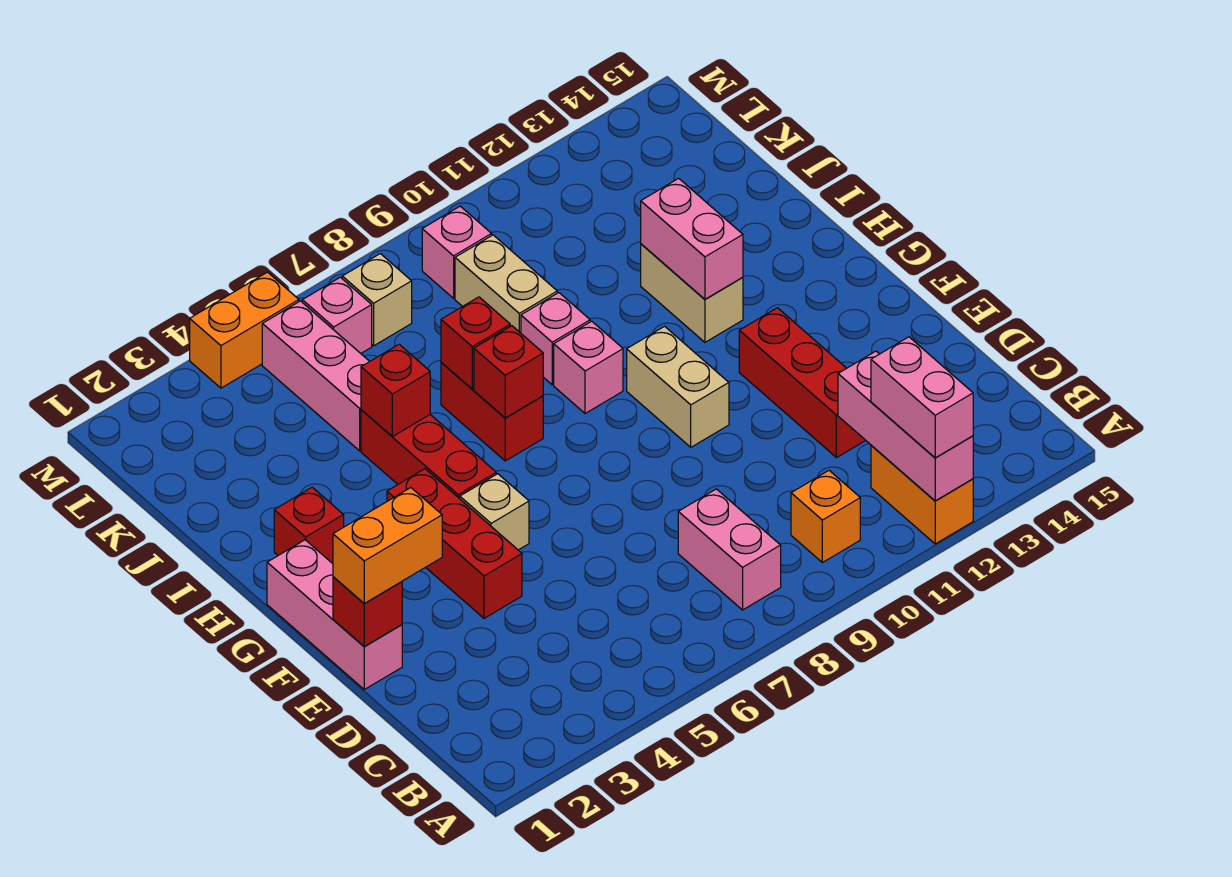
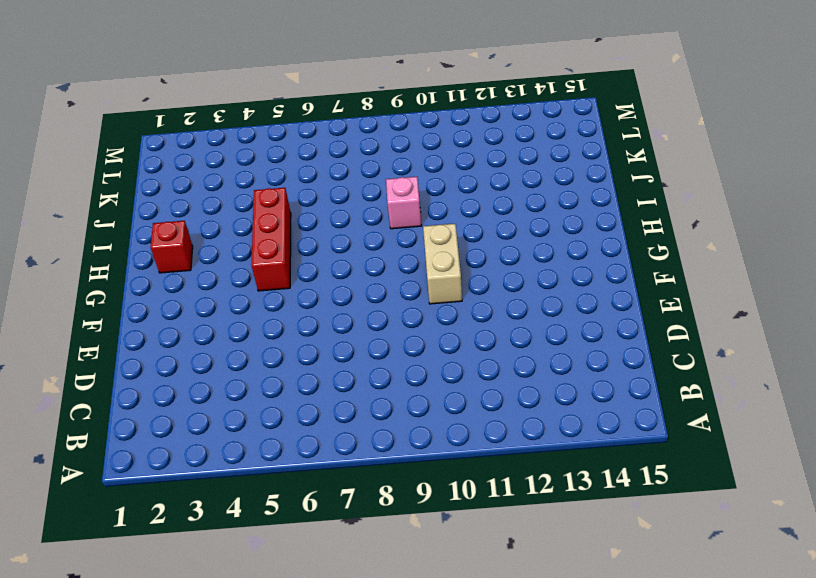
none -> orange brick A12:B12 level 1
none -> pink brick B8:C8 level 1
none -> orange brick B10 level 1

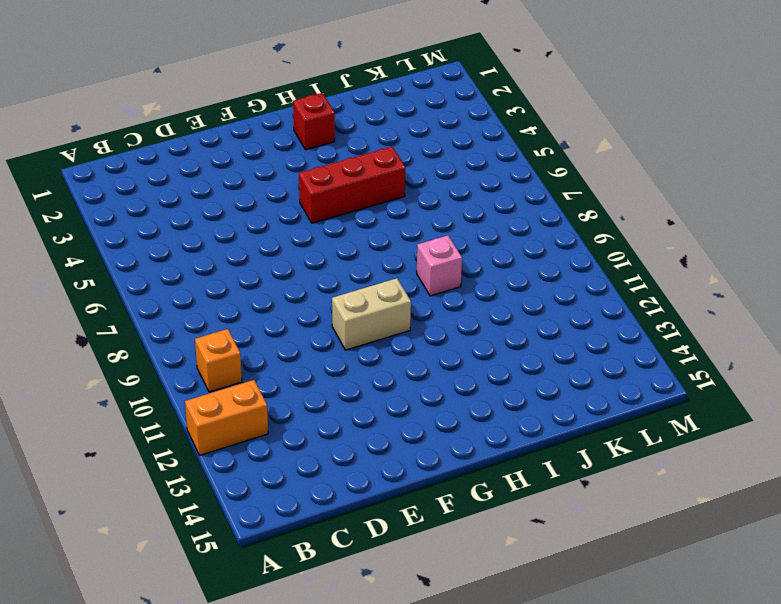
none -> pink brick B8:C8 level 1
none -> red brick D12:F12 level 1
none -> pink brick E1:G1 level 1

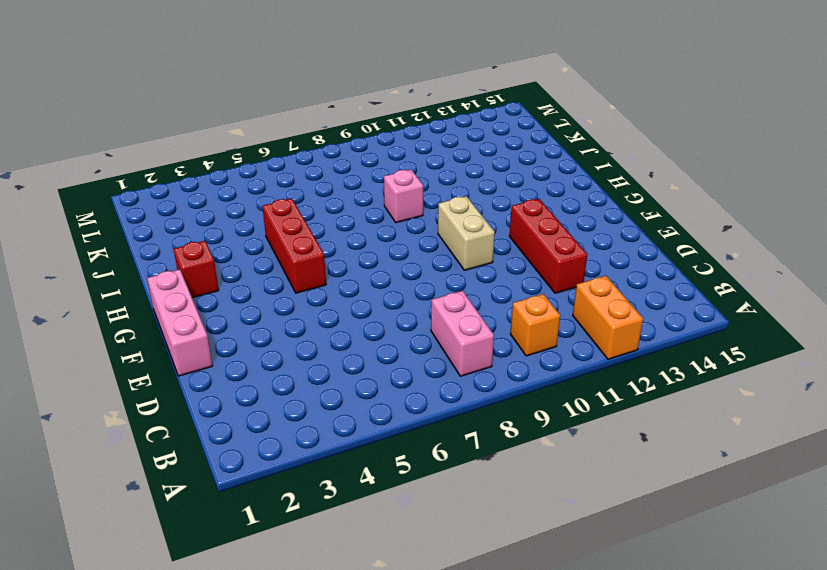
none -> red brick E4:G4 level 1
none -> tan brick F5 level 1
none -> red brick H7:I7 level 1

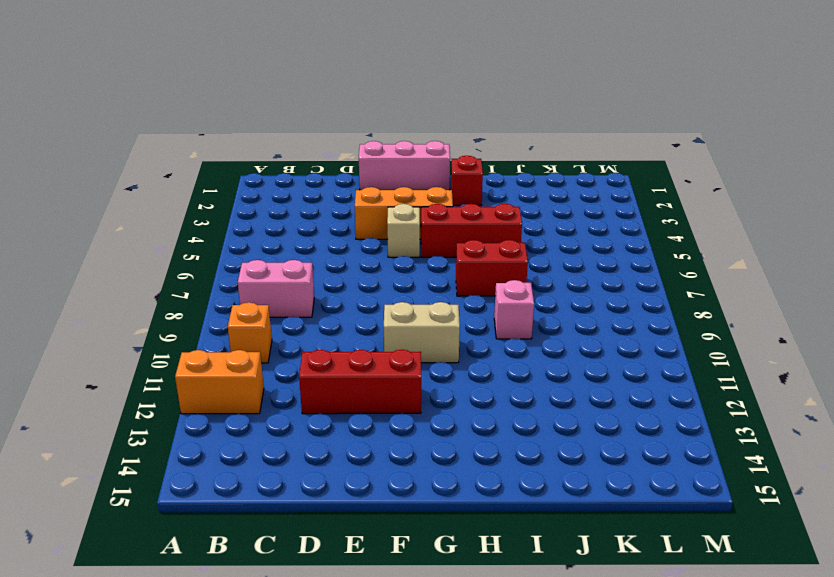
orange brick E4:G4 level 1 -> red brick E4:G4 level 1
none -> pink brick H9 level 1
none -> tan brick H12:I12 level 1
none -> pink brick J5:L5 level 1

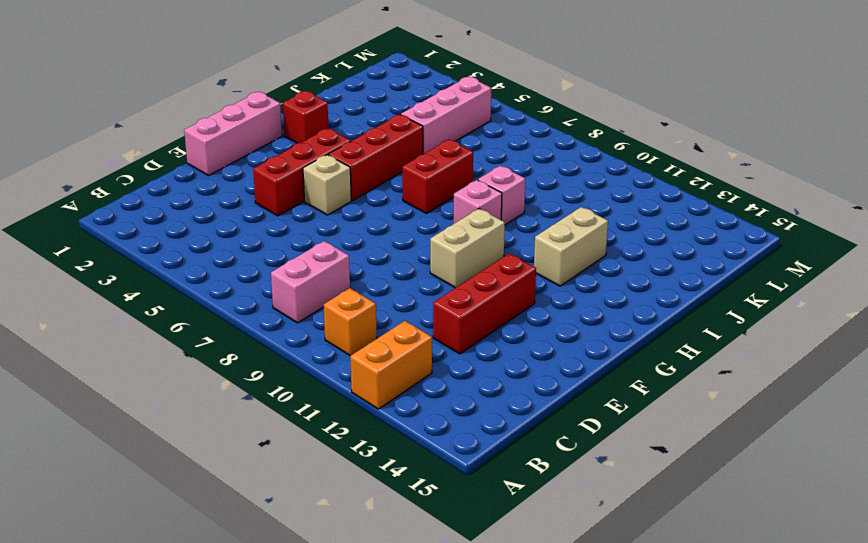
none -> tan brick J9:K9 level 1
none -> pink brick L6 level 1
none -> tan brick L7 level 1

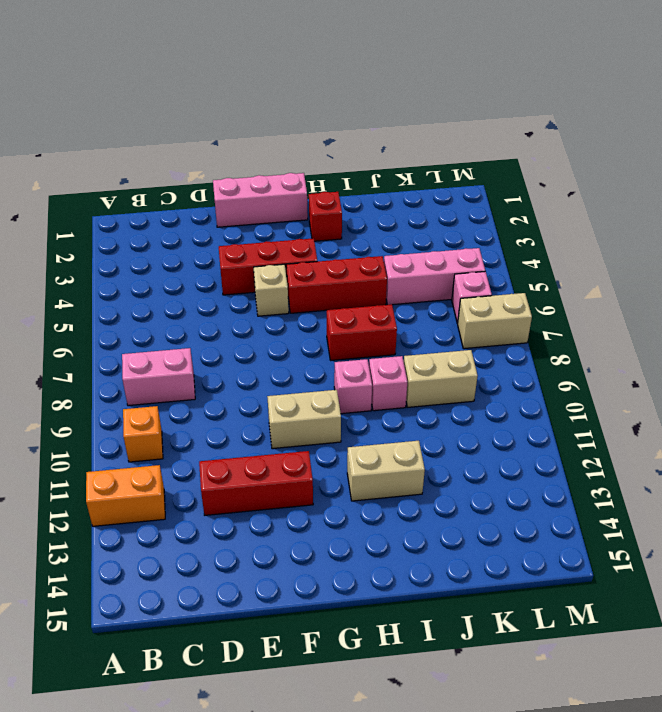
tan brick L7:M7 level 1 -> tan brick L7 level 1
none -> pink brick L9 level 1
none -> orange brick M4:M5 level 1
none -> pink brick A12:C12 level 2

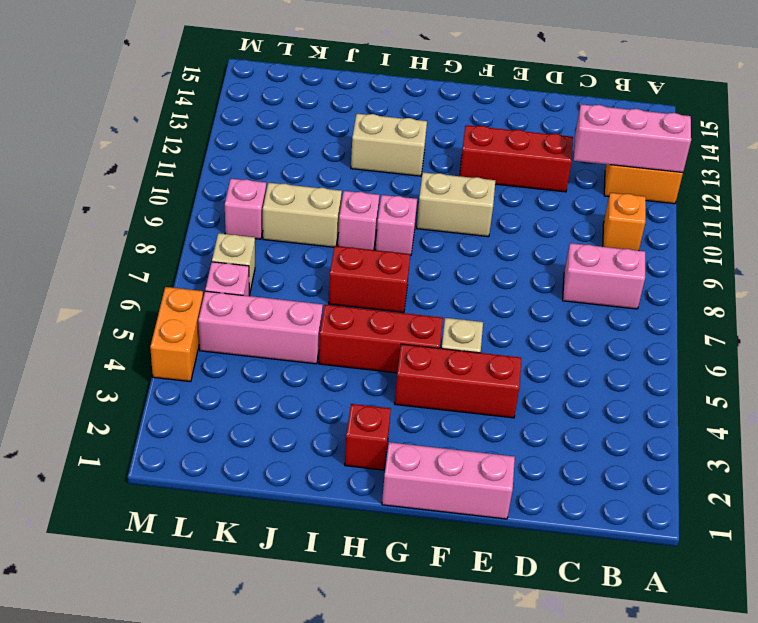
none -> red brick E1 level 2
none -> red brick H7 level 2
none -> pink brick H12:I12 level 2

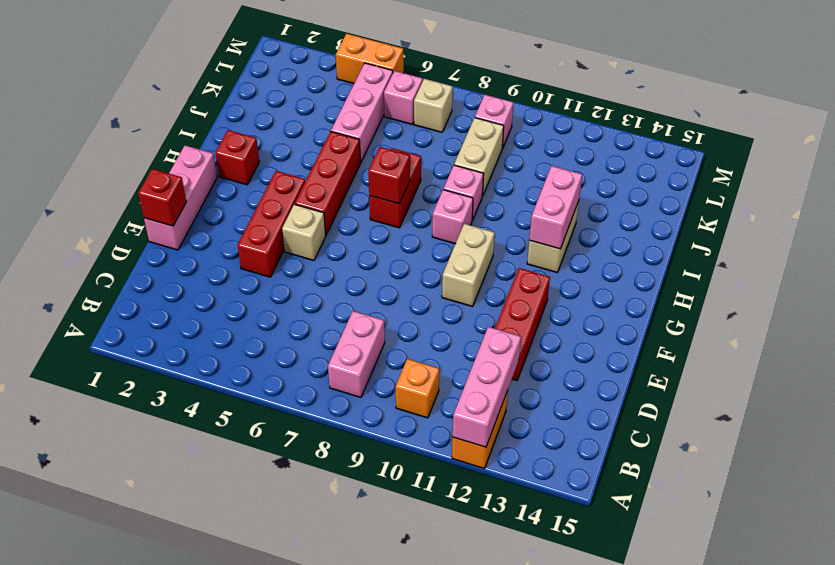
none -> red brick I5 level 2
none -> red brick I7 level 2
none -> pink brick A12:B12 level 3

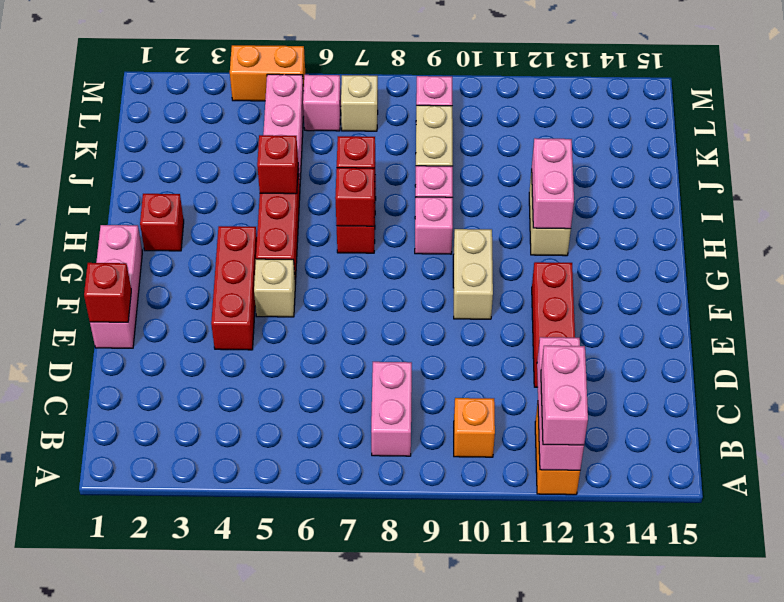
none -> orange brick E1:E2 level 3

